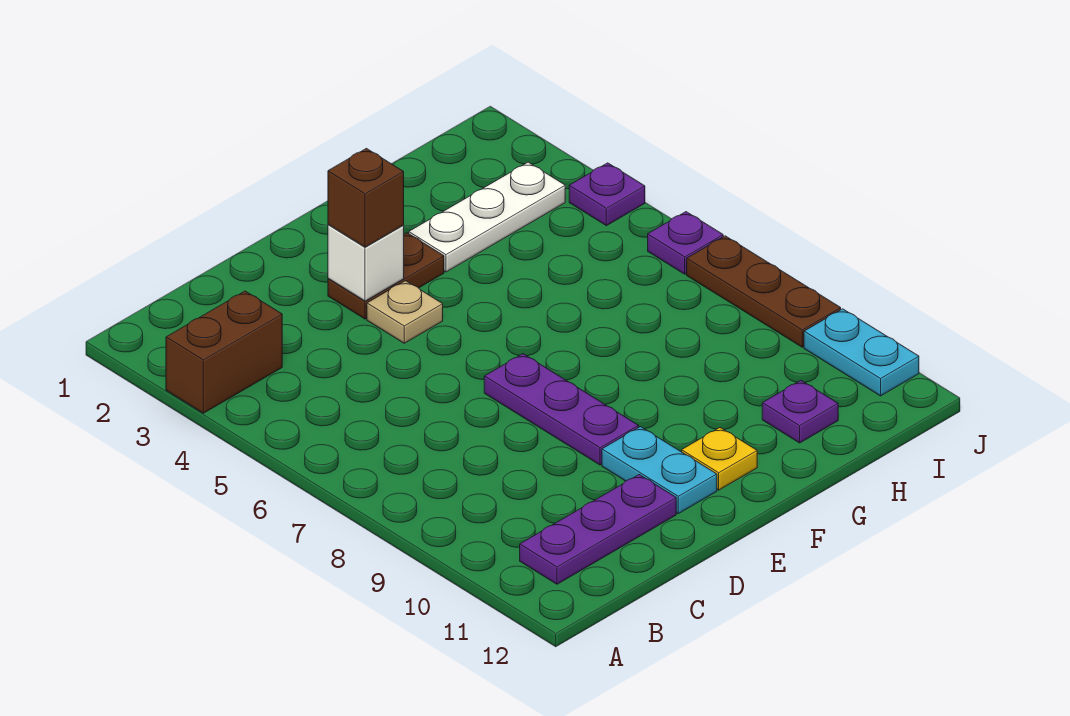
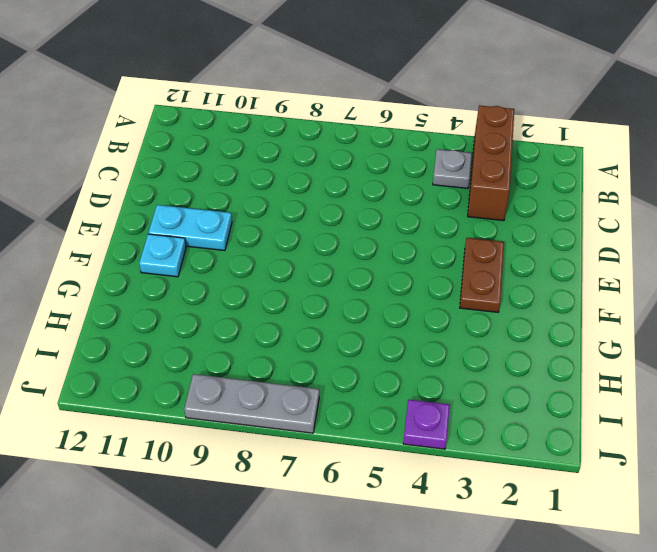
brown brick A3:C3 level 1 -> brown brick A3:B3 level 1
grey plate B4 level 1 -> none
cyan plate F11 level 1 -> yellow plate F11 level 1
grey plate J7:J9 level 1 -> brown plate J7:J9 level 1
none -> purple plate B11:D11 level 1
none -> tan plate E4 level 1
none -> purple plate E7:E9 level 1

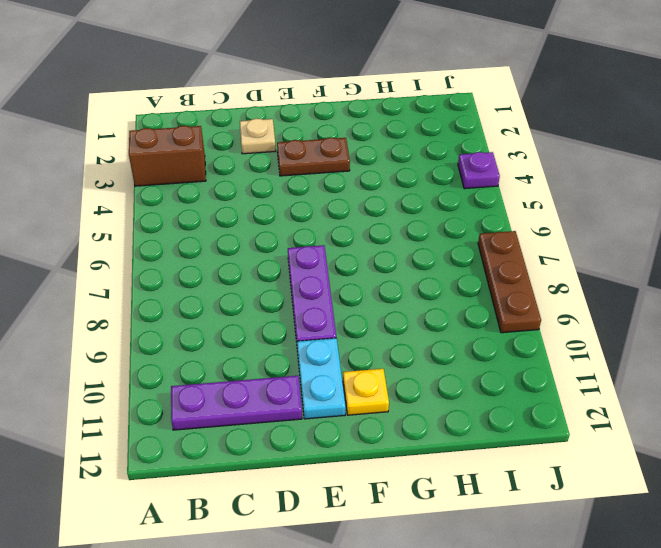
tan plate D2 level 1 -> tan plate E4 level 1
none -> white plate G3:I3 level 1
none -> purple plate H11 level 1
none -> purple plate J6 level 1

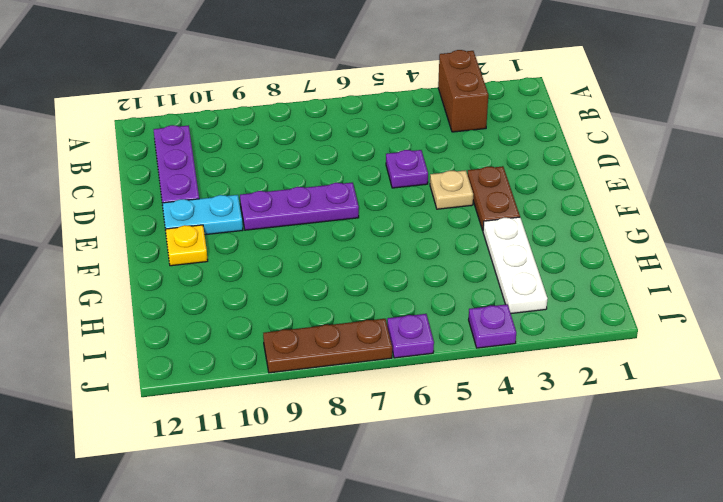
purple plate D5 level 1 -> purple plate H11 level 1
none -> cyan plate J10:J11 level 1
none -> white brick E3 level 2
none -> brown brick E3 level 3

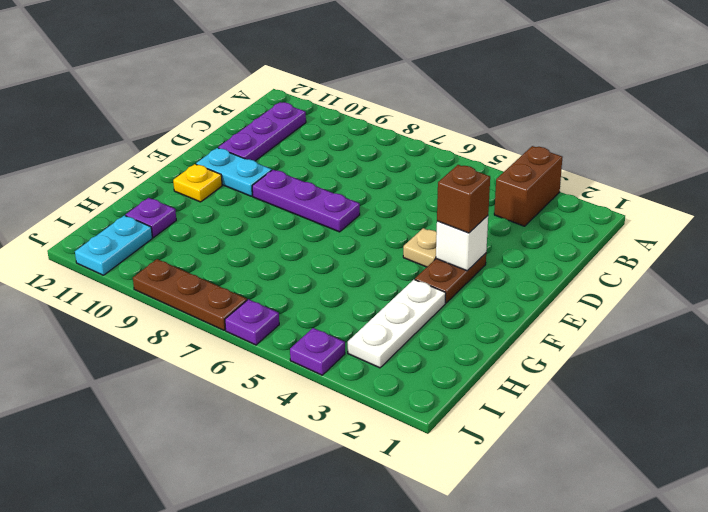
cyan plate I11:J11 level 1 -> cyan plate J10:J11 level 1

